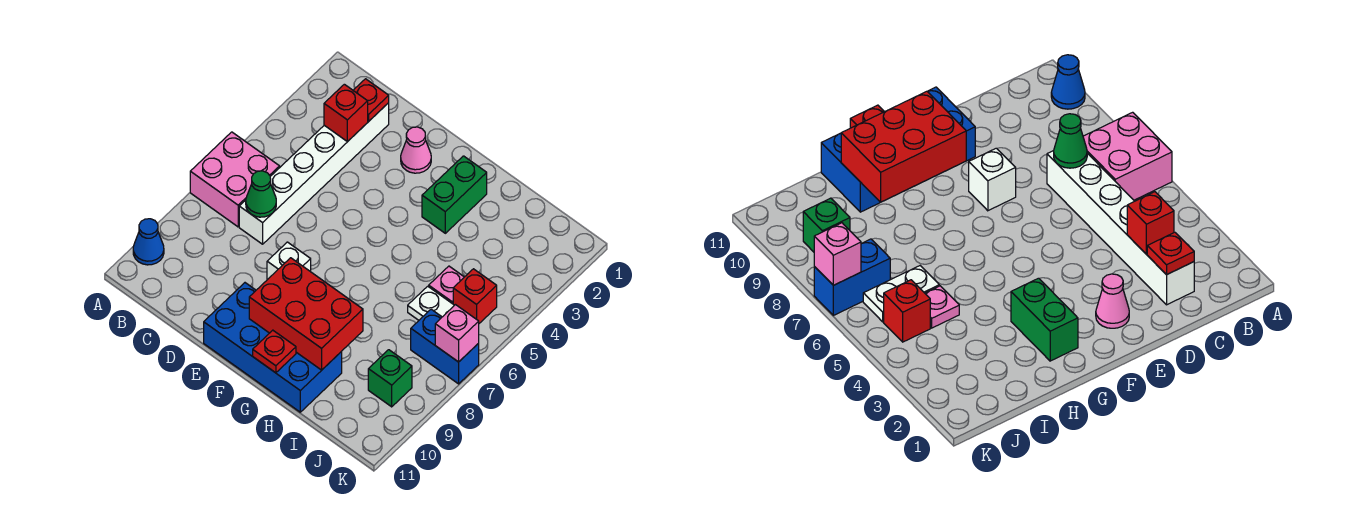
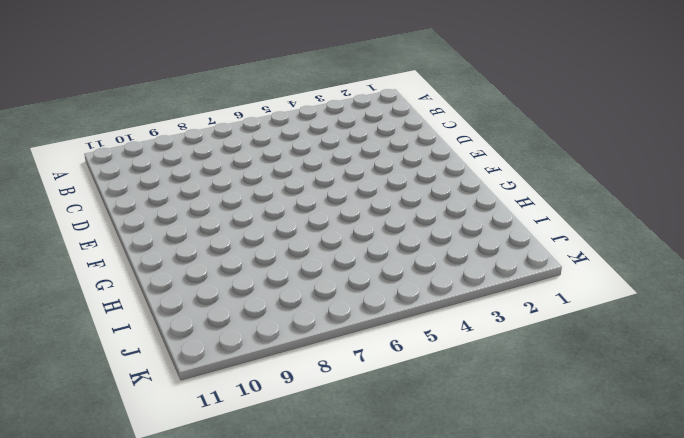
none -> pink brick A6:B7 level 1
none -> blue cone A10 level 1
none -> white brick C2:C7 level 1

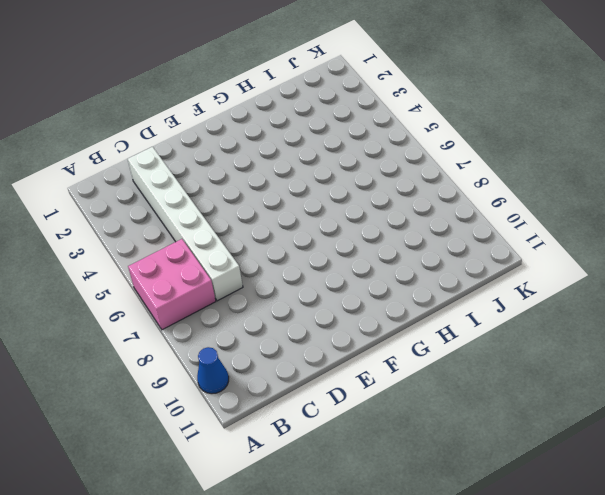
none -> pink cone E2 level 1
none -> white brick E8 level 1
none -> blue brick E10:H11 level 1

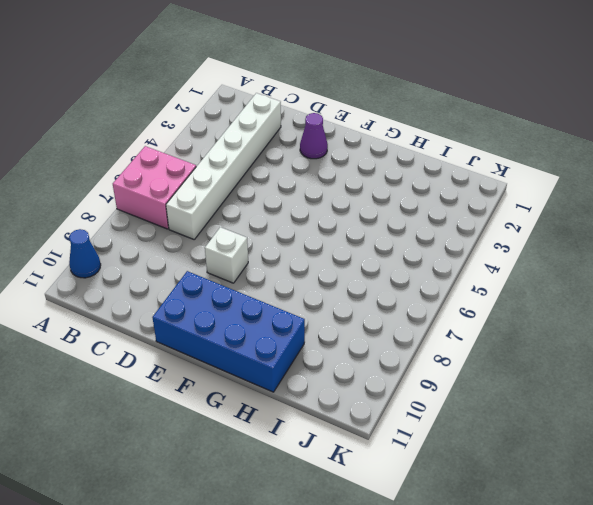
purple cone E2 level 1 -> pink cone E2 level 1
none -> green brick G2:G3 level 1
none -> pink plate I5 level 1
none -> white plate I6:J6 level 1

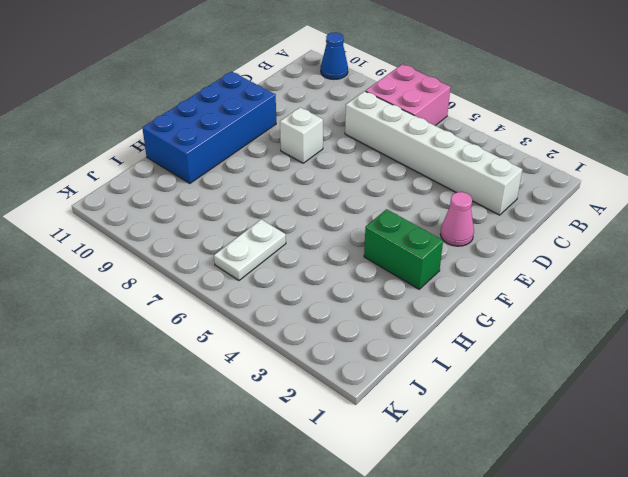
none -> pink plate I5 level 1
none -> red brick J5 level 1
none -> blue brick J7:K7 level 1

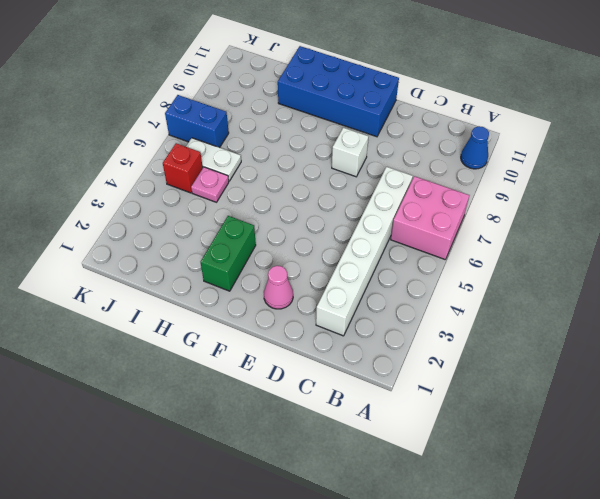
none -> green brick J9 level 1
none -> red plate C2 level 2
none -> red brick C3 level 2

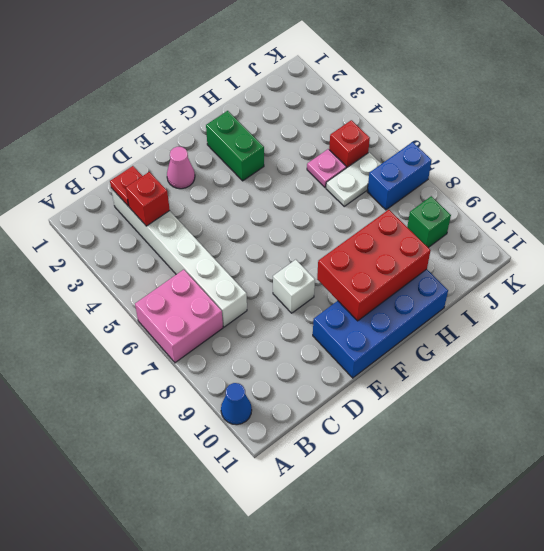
none -> green cone C7 level 2
none -> red plate G11 level 2
none -> pink brick K7 level 2

